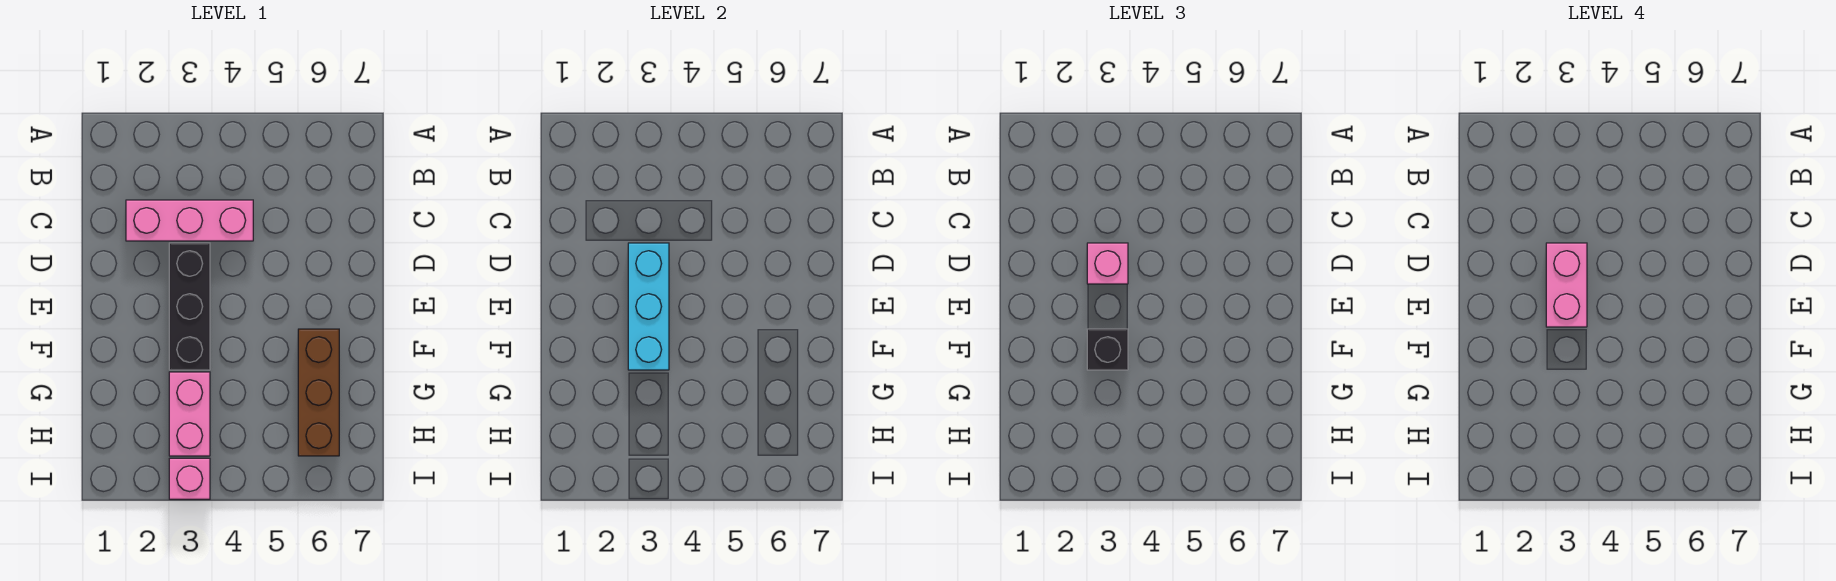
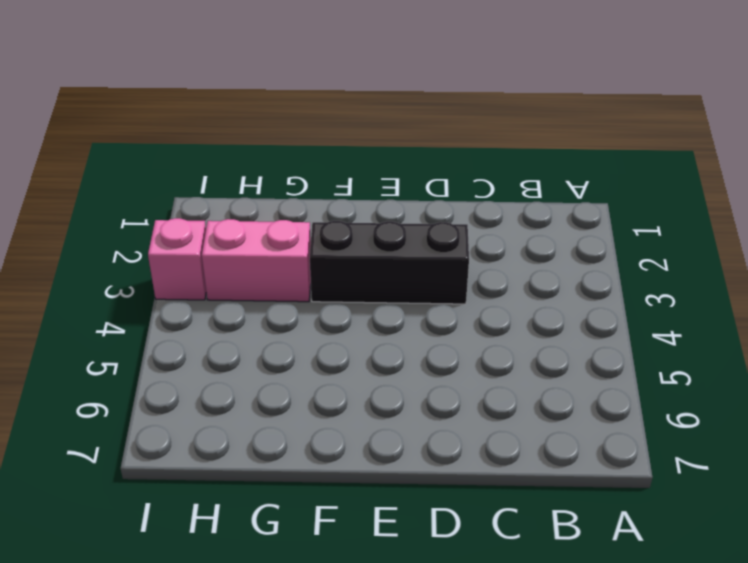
none -> pink brick C2:C4 level 1
none -> brown brick F6:H6 level 1

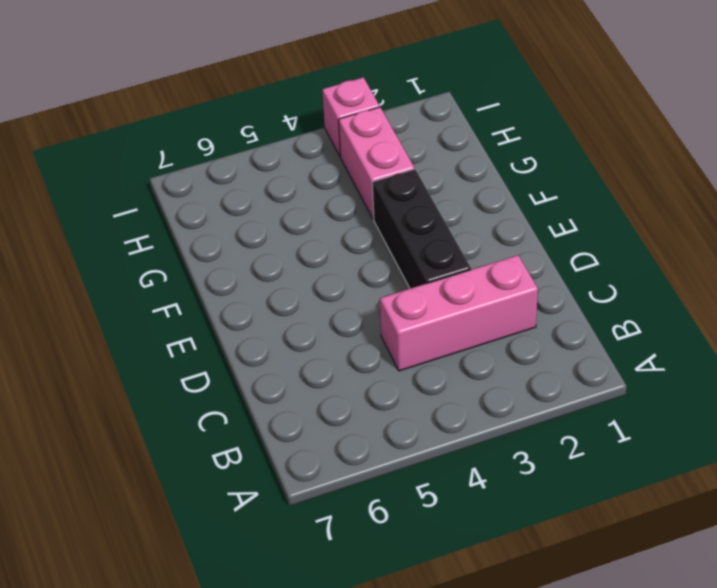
none -> brown brick F6:H6 level 1
none -> cyan brick D3:F3 level 2

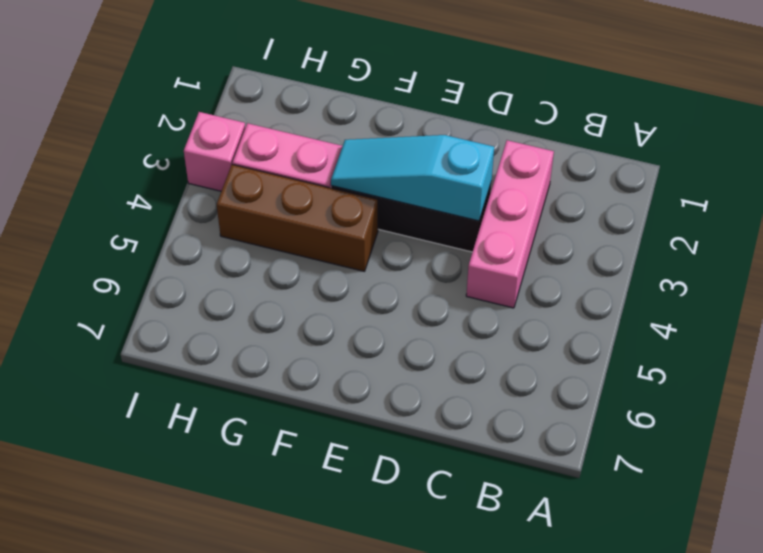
cyan slope D3:F3 level 2 top D -> cyan brick D3:F3 level 2
brown brick F4:H4 level 1 -> brown brick F6:H6 level 1
none -> pink brick D3 level 3
none -> black brick F3 level 3

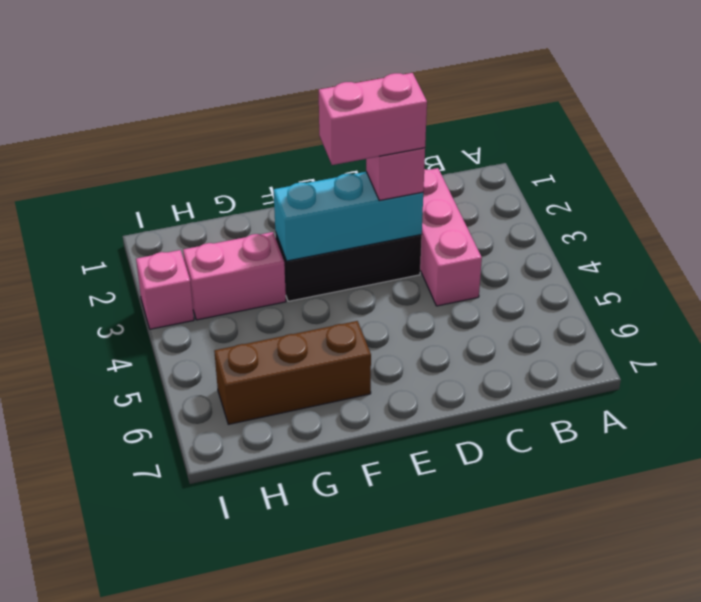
none -> black brick F3 level 3

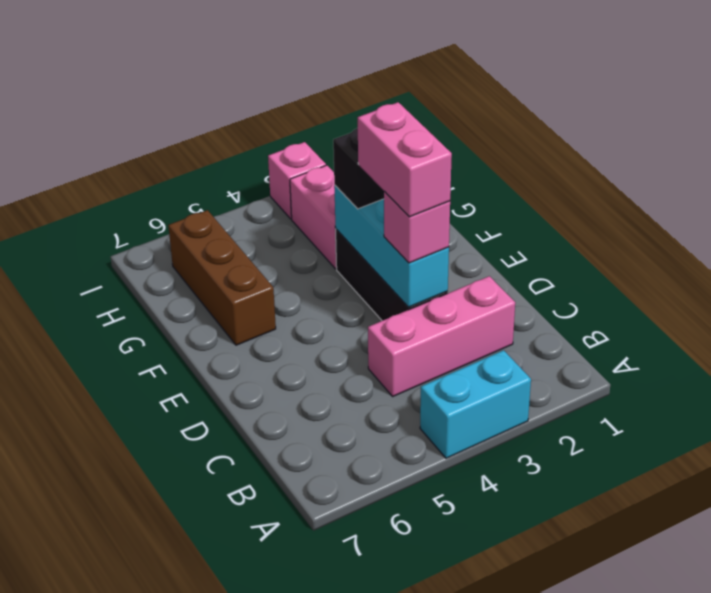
cyan brick A3:A4 level 1 -> none

